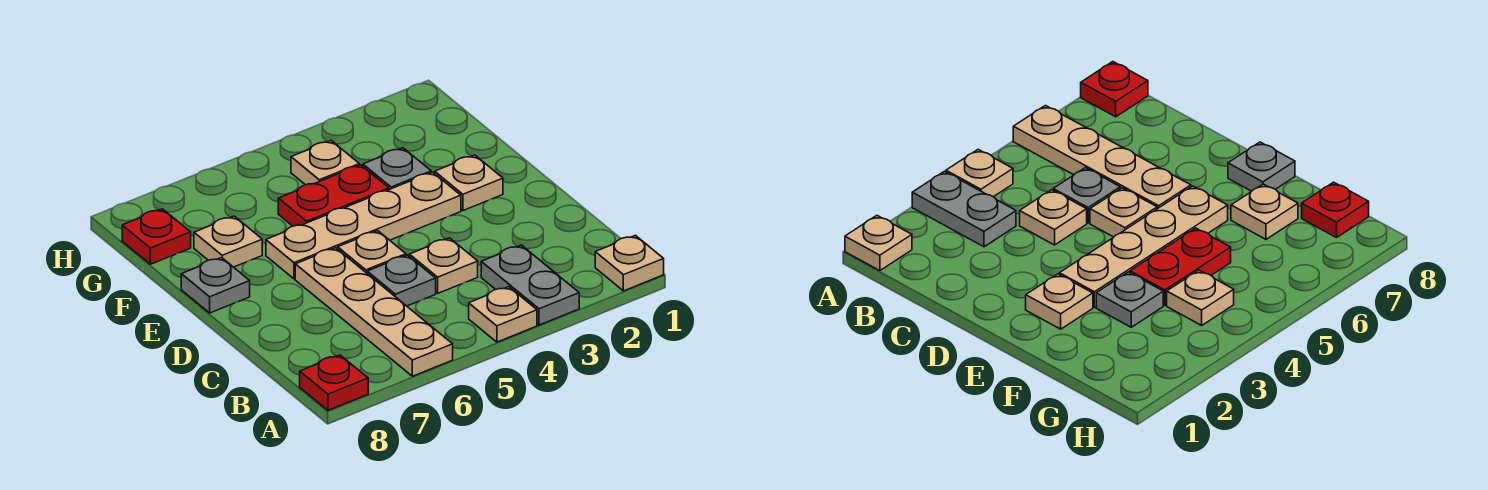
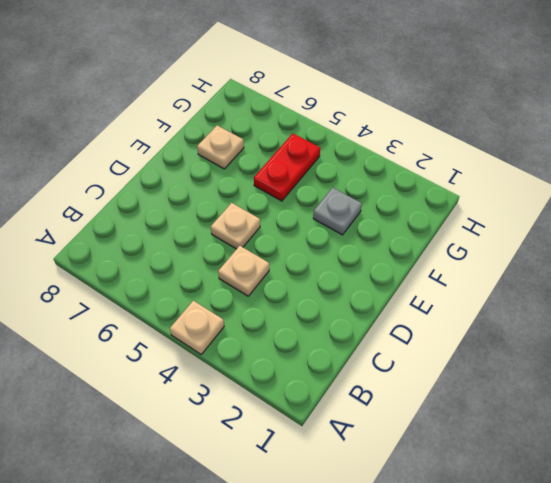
red plate F5:G5 level 1 -> red plate F4:F5 level 1
none -> tan plate A1 level 1
none -> grey plate A3:B3 level 1
none -> tan plate A6:D6 level 1

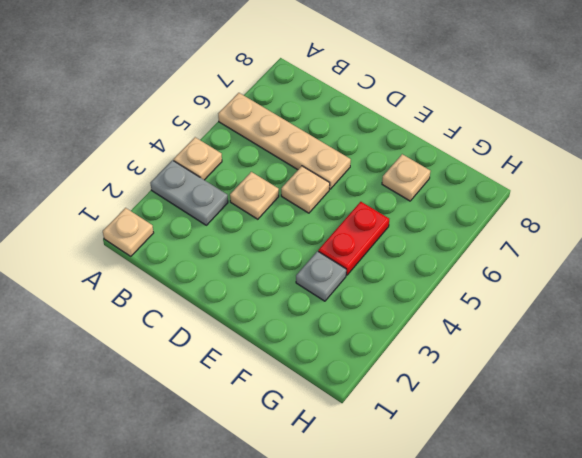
none -> red plate A8 level 1
none -> grey plate C5 level 1
none -> tan plate E2 level 1

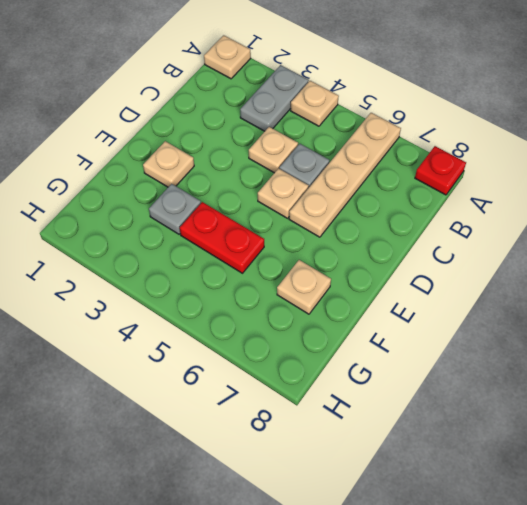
none -> tan plate E3:E6 level 1
none -> grey plate E8 level 1
none -> tan plate G4 level 1

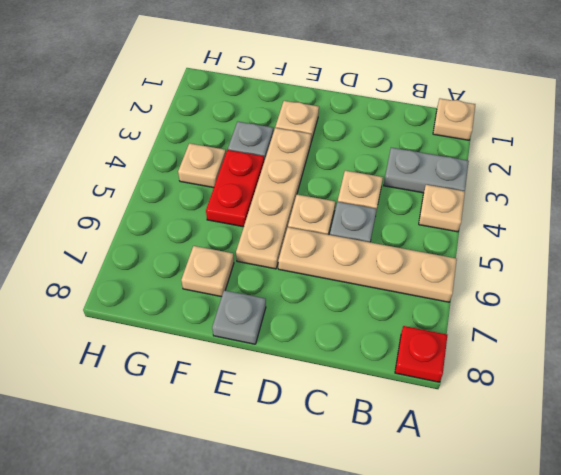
none -> red plate G8 level 1

